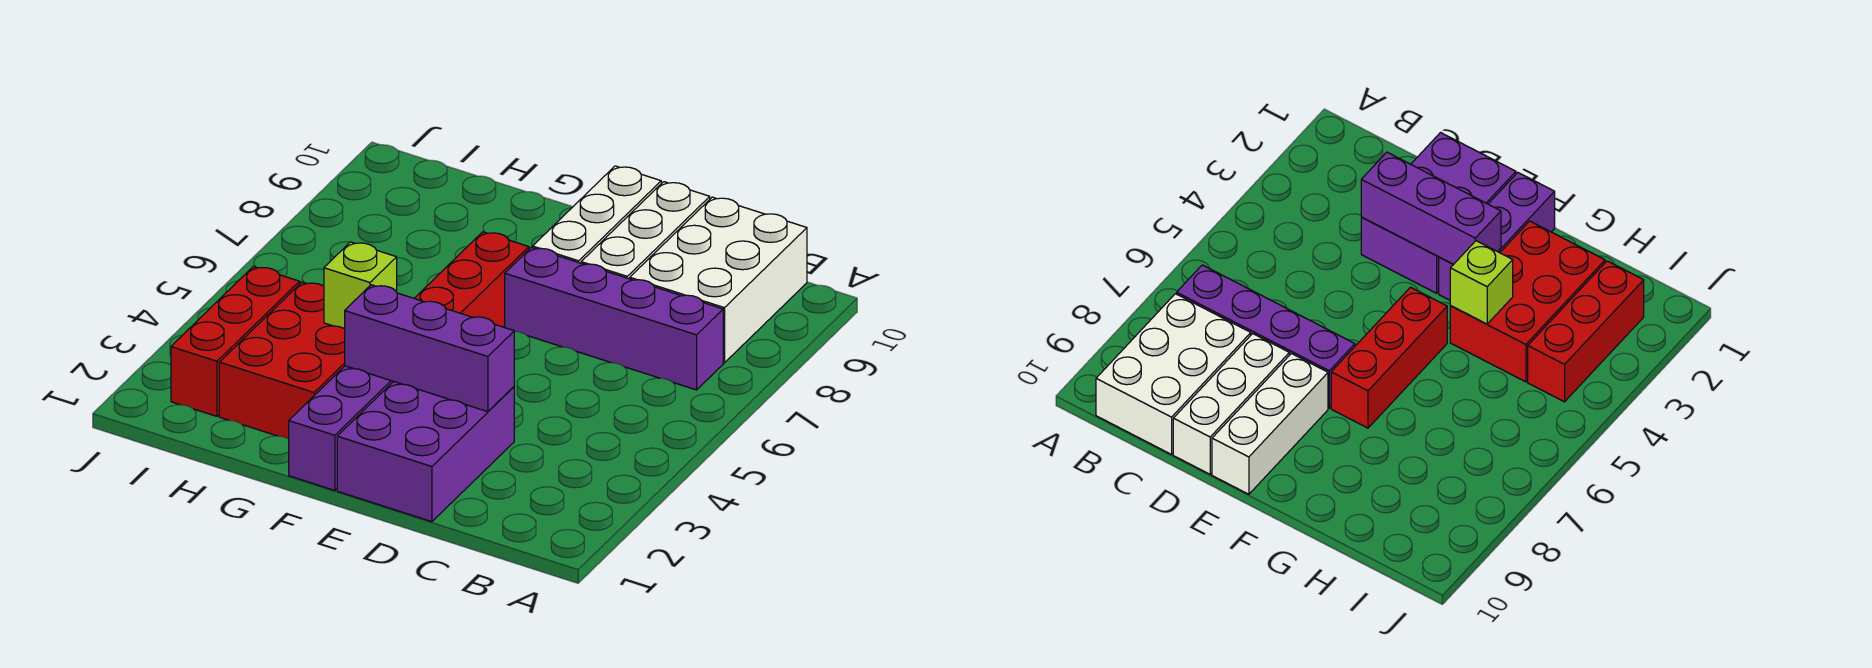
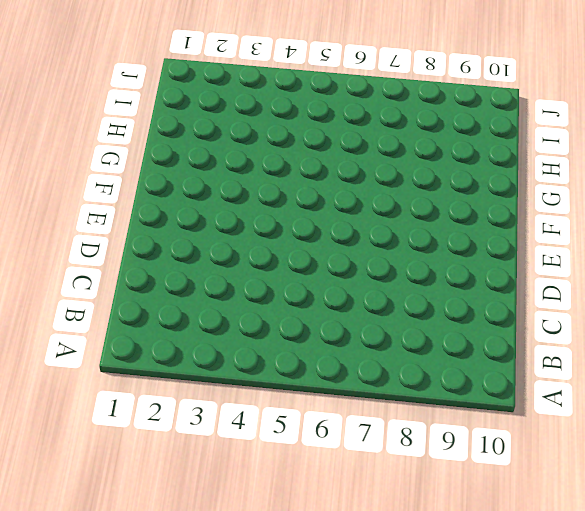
none -> purple brick B7:E7 level 1
none -> white brick B8:C10 level 1

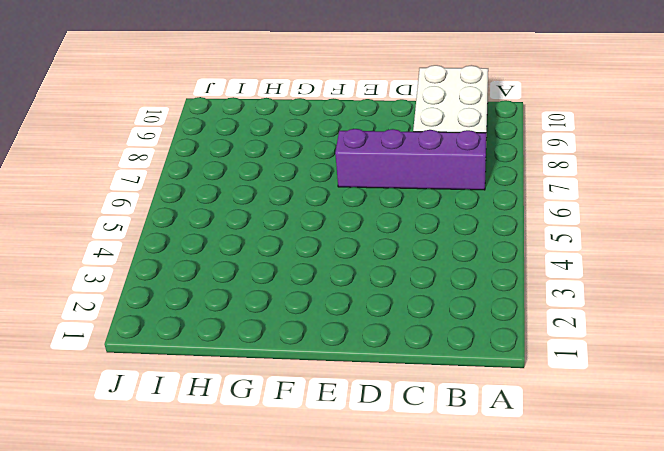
none -> purple brick D1:E3 level 1
none -> white brick D8:D10 level 1

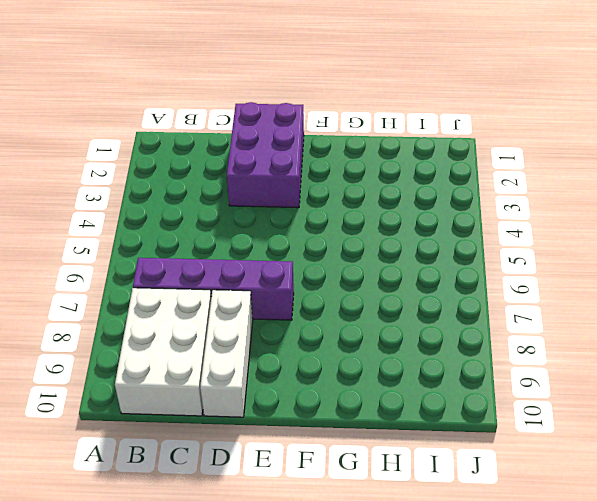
none -> white brick E8:E10 level 1
none -> purple brick F1:F3 level 1

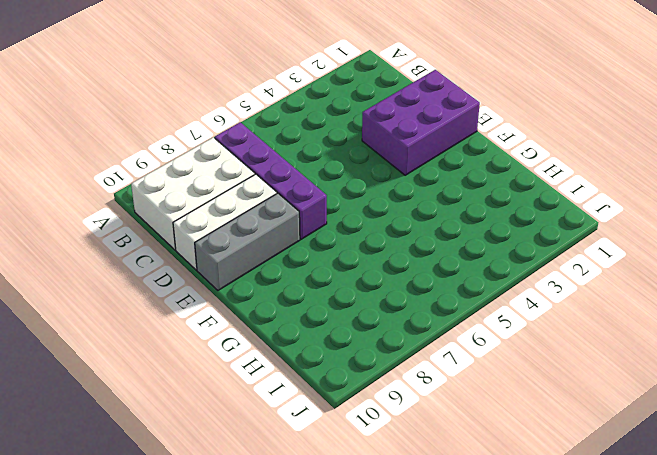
grey brick E8:E10 level 1 -> white brick E8:E10 level 1
none -> purple brick F1:F3 level 1
none -> red brick F5:F7 level 1

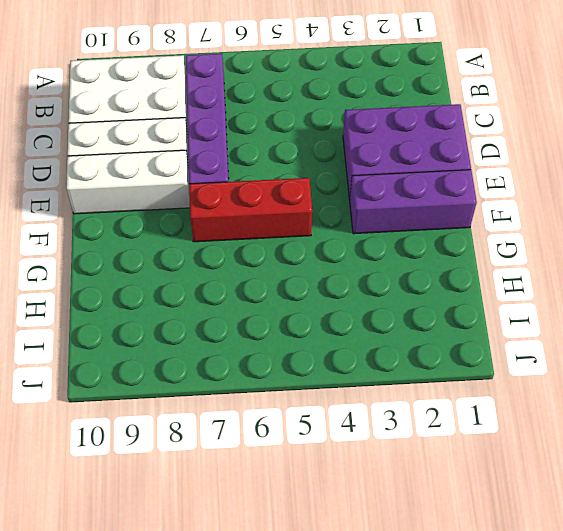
none -> red brick G2:H4 level 1
none -> red brick I2:I4 level 1

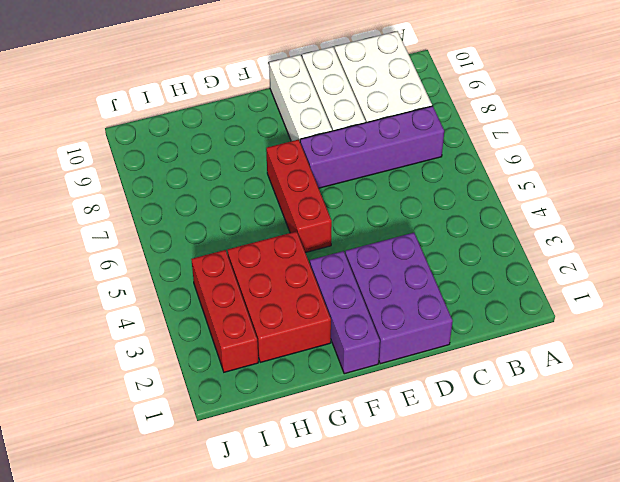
none -> purple brick D3:F3 level 2
none -> lime brick G4 level 2

